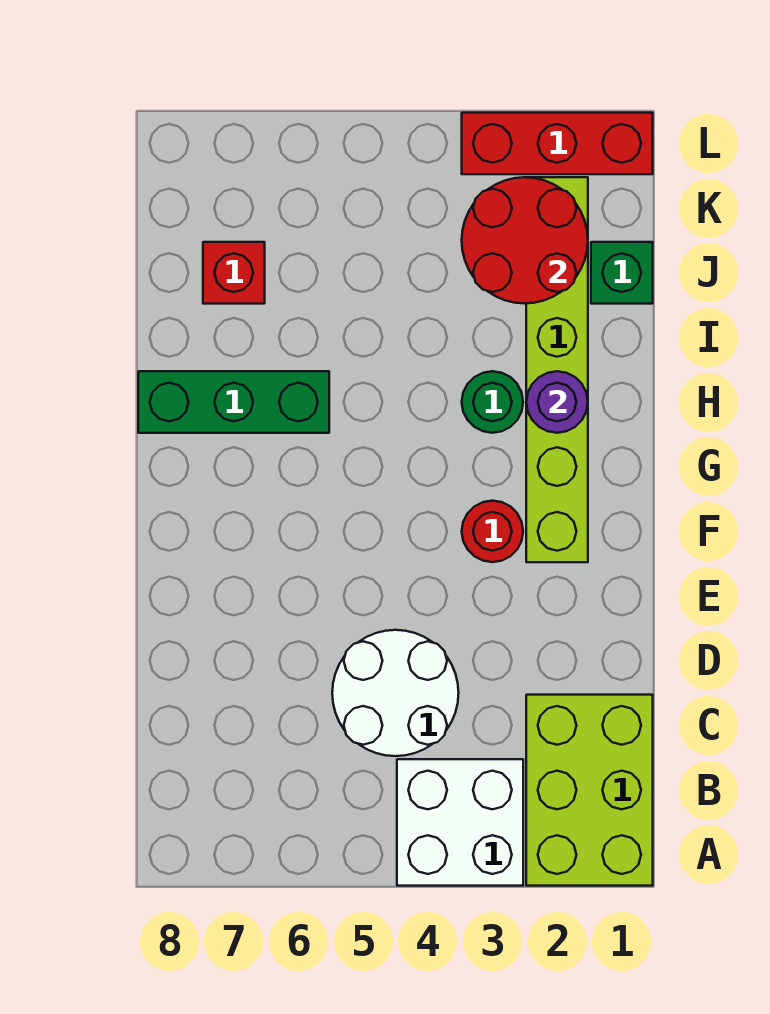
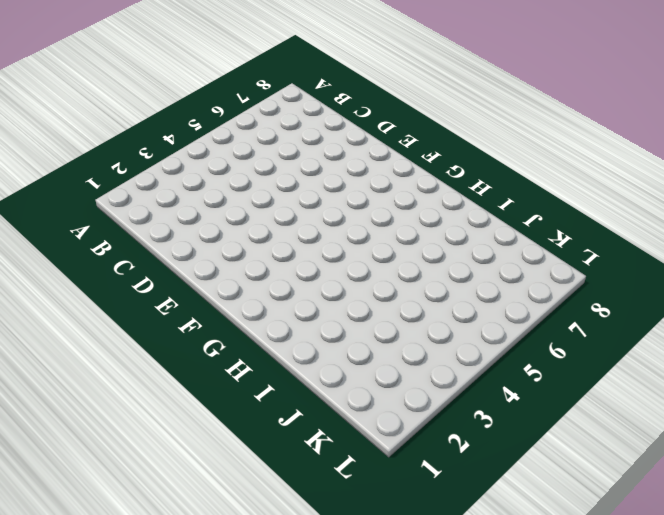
none -> lime brick A1:C2 level 1
none -> white brick A3:B4 level 1
none -> white round brick C4:D5 level 1

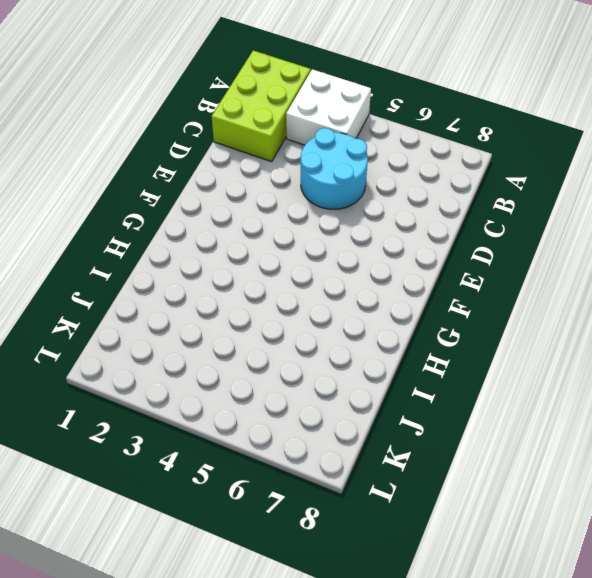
cyan round brick C4:D5 level 1 -> white round brick C4:D5 level 1
none -> lime brick F2:K2 level 1
none -> red round brick F3 level 1
none -> green round brick H3 level 1

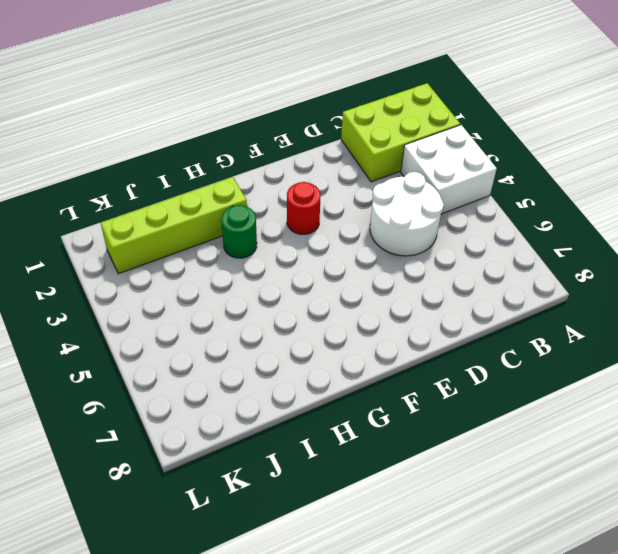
lime brick H2:K2 level 1 -> lime brick F2:K2 level 1
none -> green brick H6:H8 level 1
none -> green brick J1 level 1
none -> red brick J7 level 1

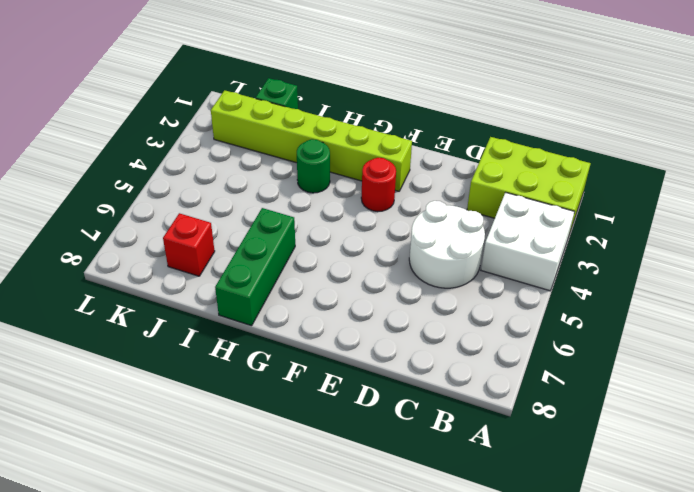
none -> red brick L1:L3 level 1
none -> purple round brick H2 level 2
none -> red round brick J2:K3 level 2

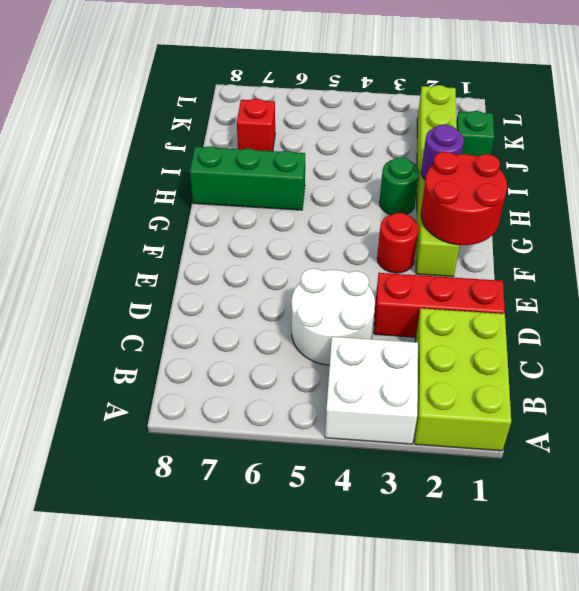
red brick D1:D3 level 1 -> red brick L1:L3 level 1
red round brick F1:G2 level 2 -> red round brick J2:K3 level 2

